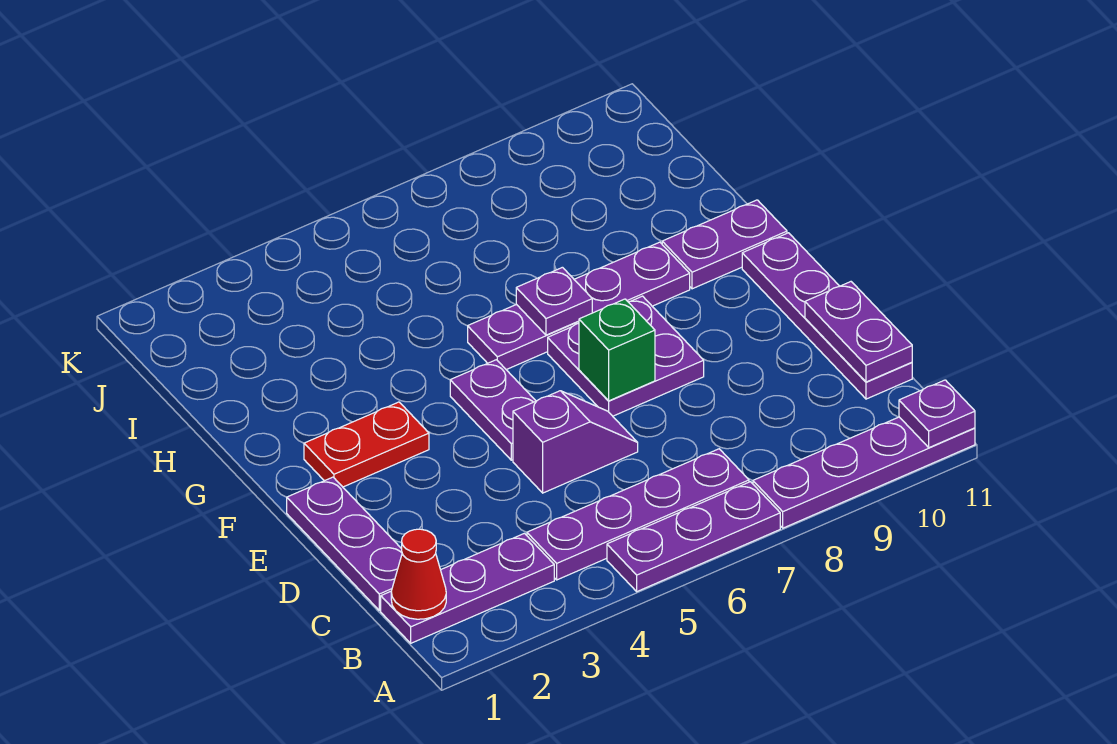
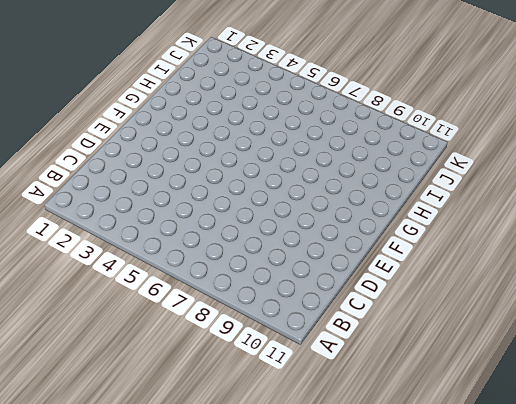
none -> purple plate A5:A7 level 1
none -> purple plate A8:A11 level 1
none -> purple plate B1:B3 level 1

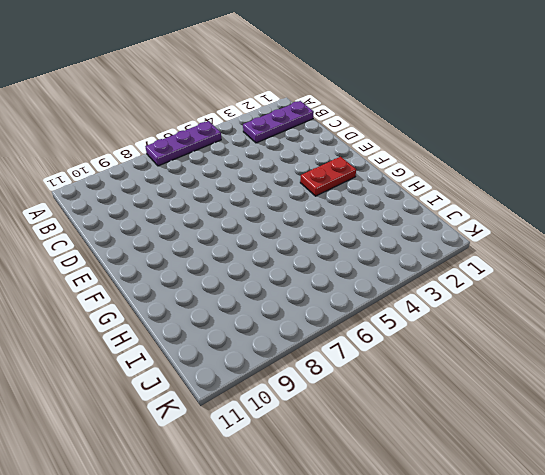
none -> purple plate A8:A11 level 1
none -> purple plate B4:B7 level 1
none -> purple plate C1:E1 level 1

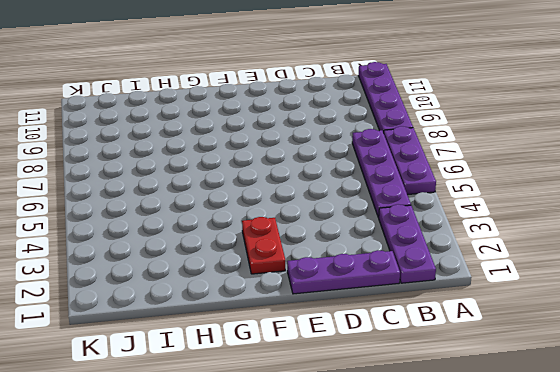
none -> purple plate C11:F11 level 1
none -> purple slope D5:D6 level 1 top 5
none -> purple plate E5:F5 level 1

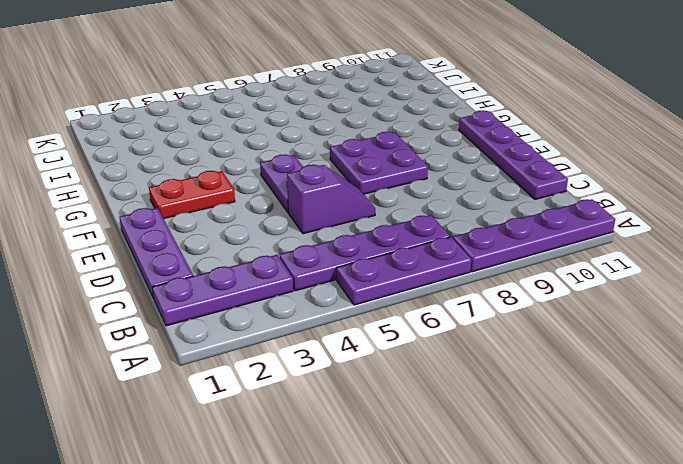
none -> purple plate G6:G9 level 1
none -> purple plate G10:G11 level 1
none -> purple plate A11 level 2

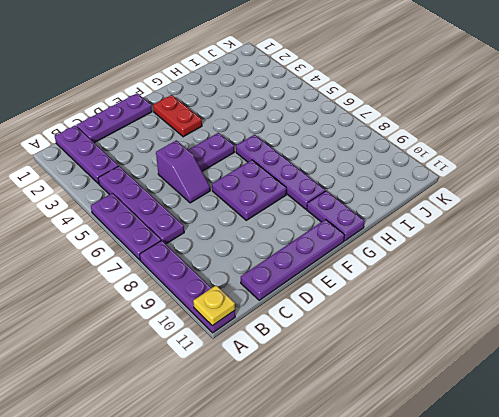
yellow plate A11 level 2 -> purple plate A11 level 2
none -> red cone B1 level 2
none -> purple plate C11:D11 level 2
none -> green brick E7 level 2

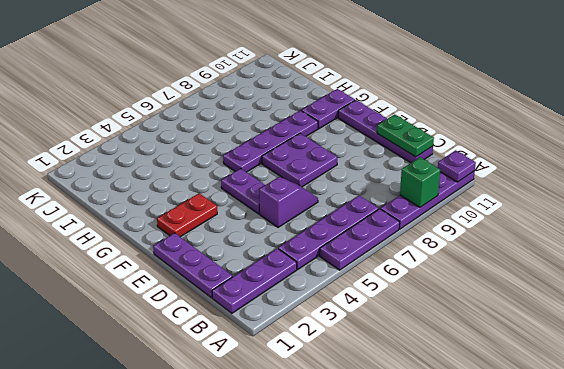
green brick A9 level 2 -> green brick E7 level 2
green plate C11:D11 level 2 -> purple plate C11:D11 level 2
none -> red cone B1 level 2
none -> purple plate G7 level 2

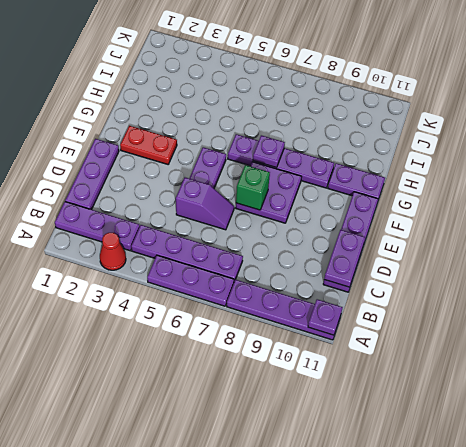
red cone A3 level 1 -> red cone B1 level 2

